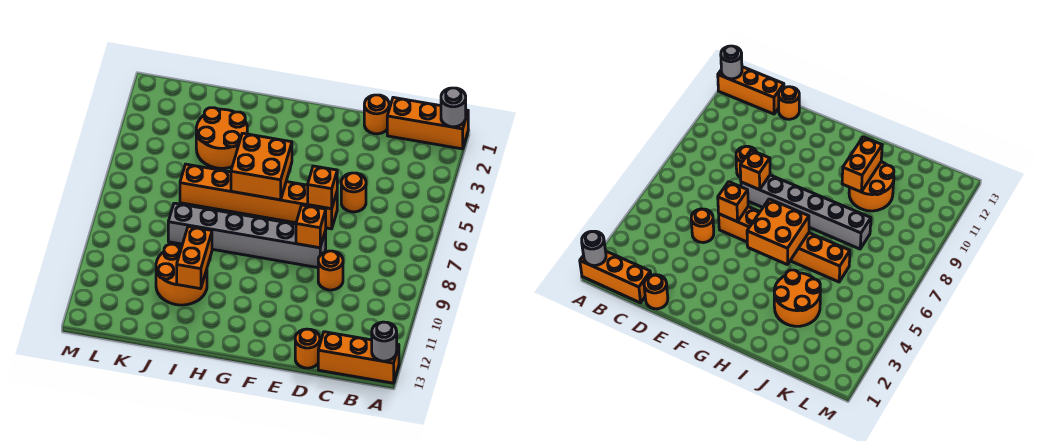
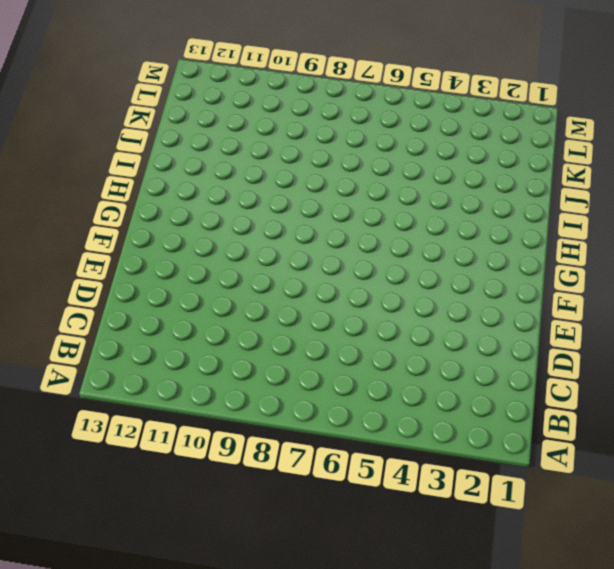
none -> orange brick A1:C1 level 1
none -> orange brick A13:C13 level 1
none -> orange round brick D1 level 1

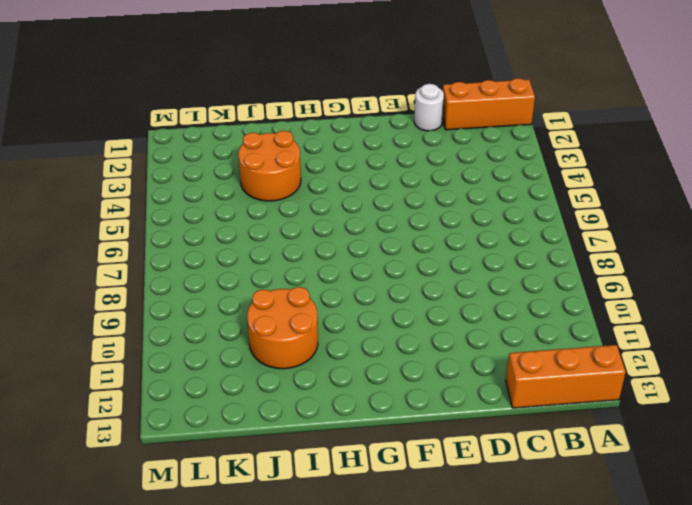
white round brick D1 level 1 -> orange round brick D1 level 1
none -> orange round brick D5 level 1
none -> orange round brick D9 level 1
none -> orange round brick D13 level 1

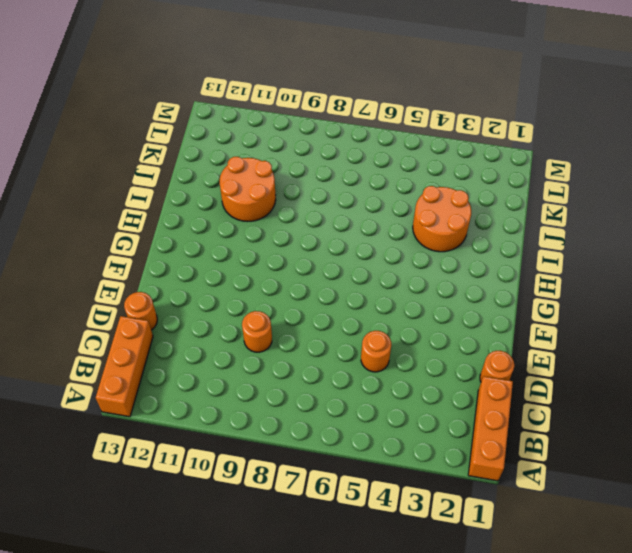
none -> orange brick E6:J6 level 1
none -> grey brick E8:J8 level 1
none -> grey round brick A1 level 2

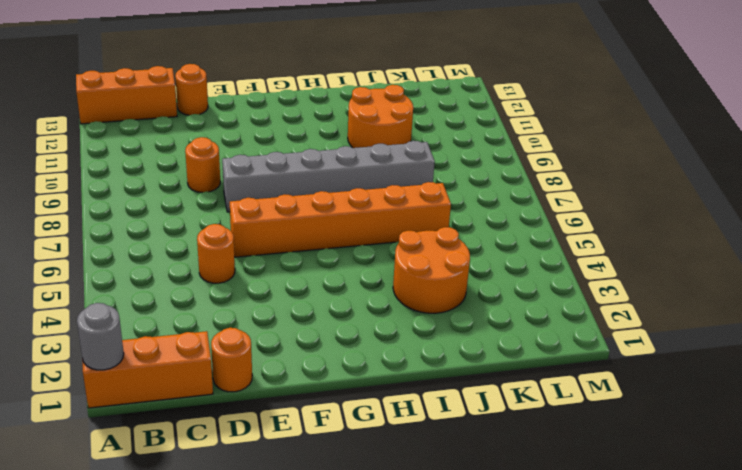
none -> grey round brick A13 level 2
none -> orange brick E6 level 2
none -> orange brick E8 level 2

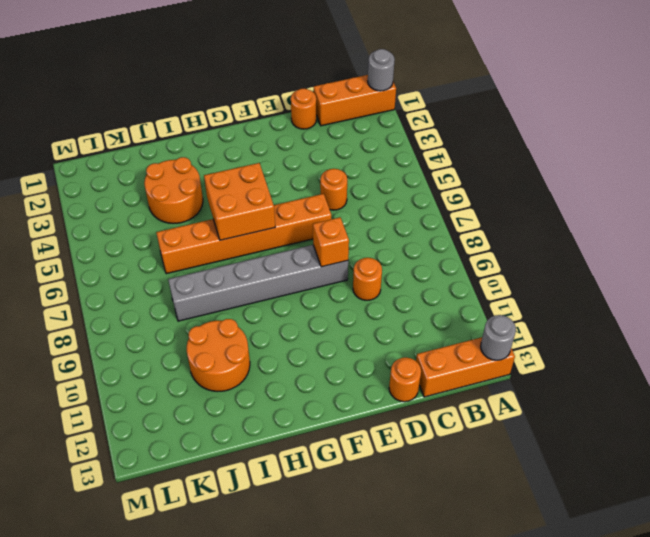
none -> orange brick E6 level 2
none -> orange brick I10:I11 level 2

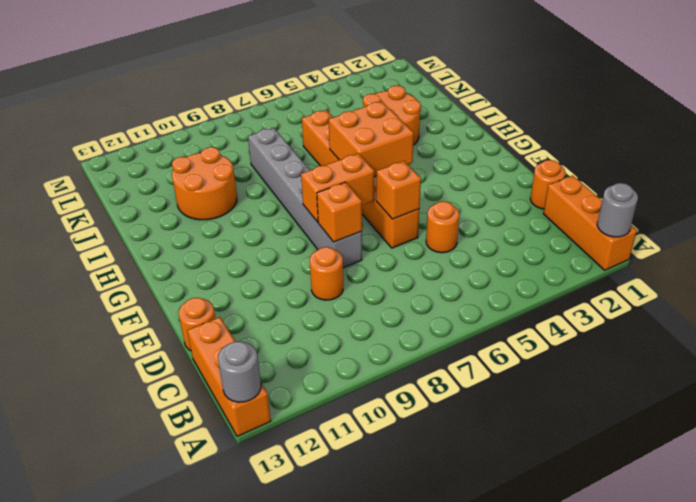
orange brick F7:F8 level 2 -> orange brick I10:I11 level 2

